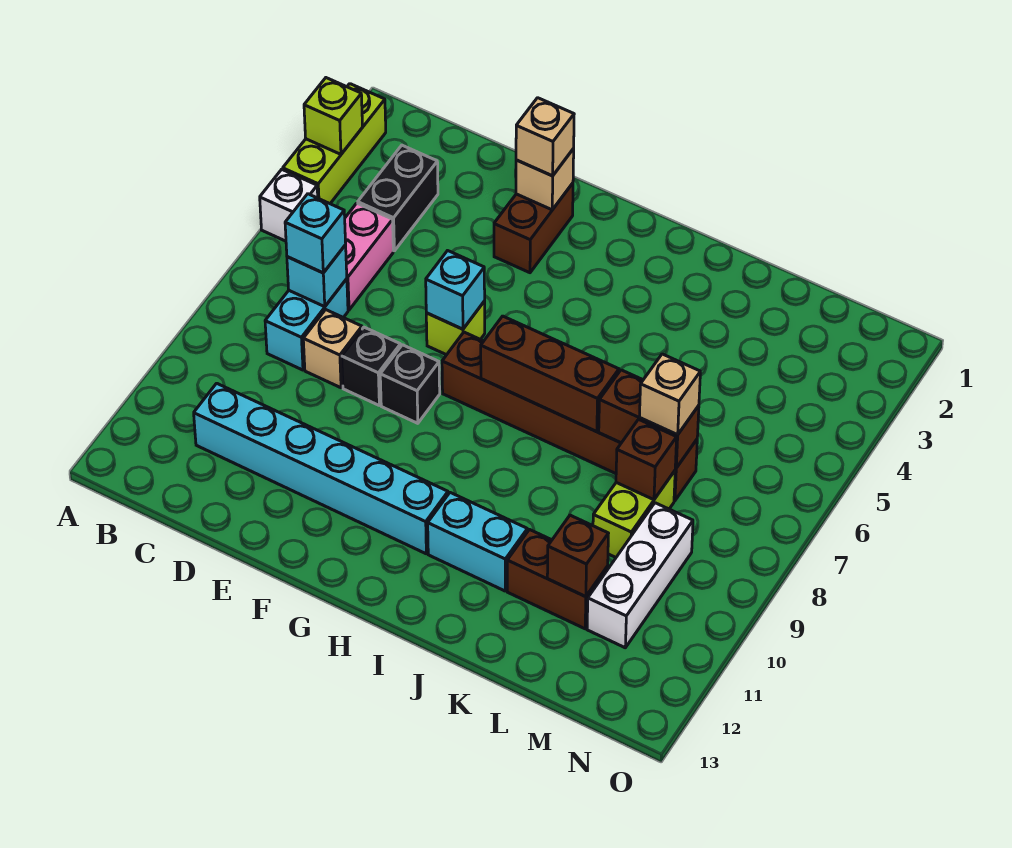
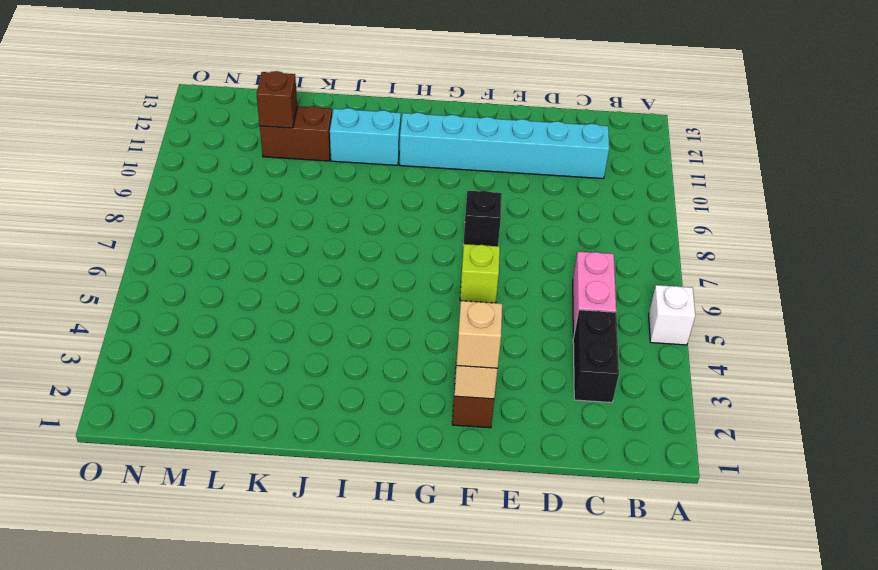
none -> lime brick A2:A4 level 1
none -> cyan brick C7:C8 level 1
none -> tan brick D8 level 1

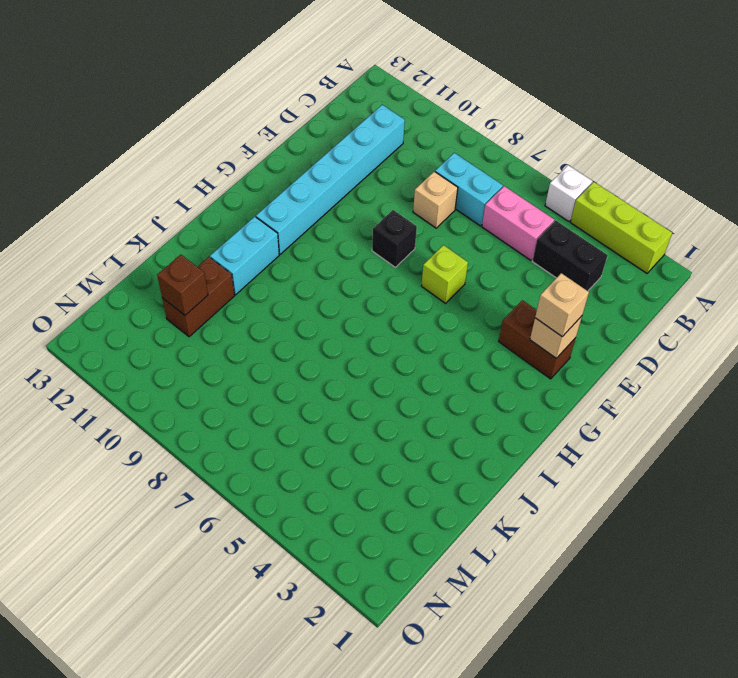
none -> black brick E8 level 1
none -> brown brick G7:L7 level 1
none -> lime brick L8:L9 level 1

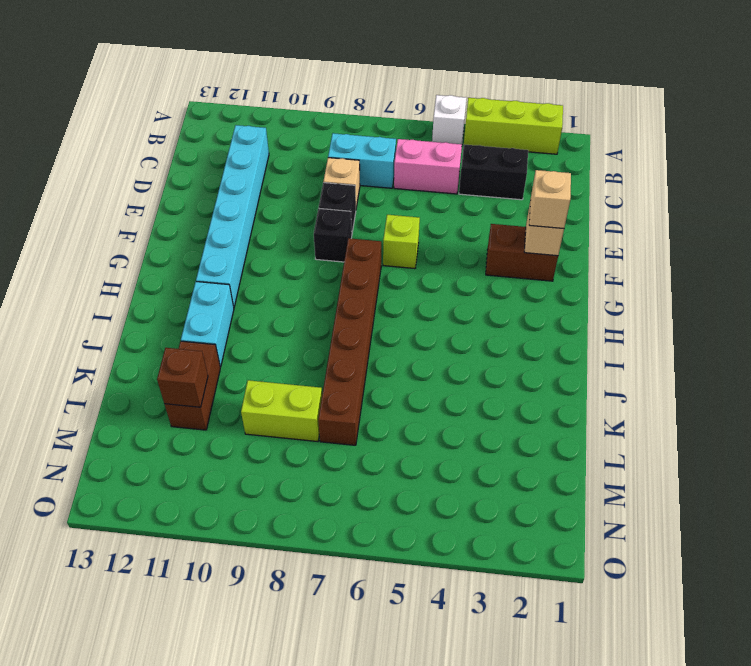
none -> white brick M9:M11 level 1
none -> lime brick A3 level 2
none -> cyan brick C7 level 2

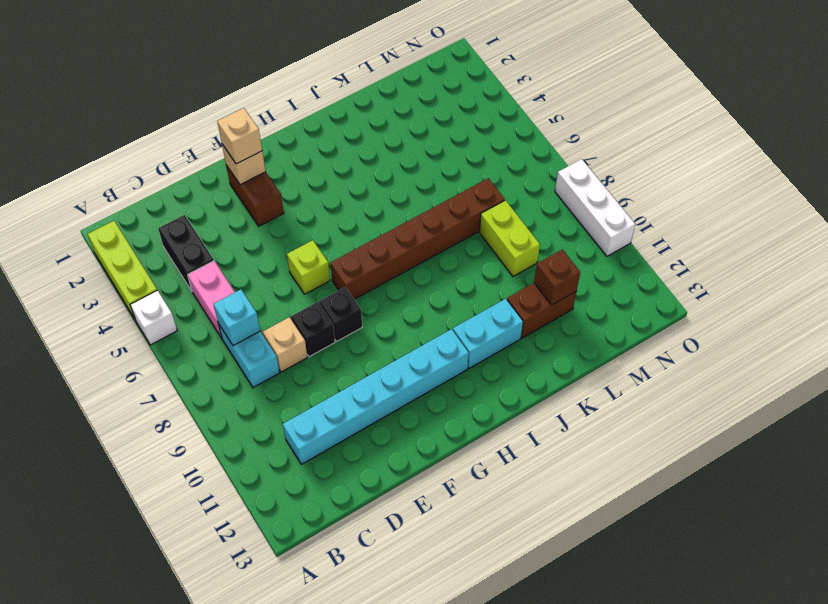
white brick O8:O10 level 1 -> white brick M9:M11 level 1
none -> lime brick A3 level 2
none -> cyan brick F6 level 2
none -> brown brick H7:J7 level 2

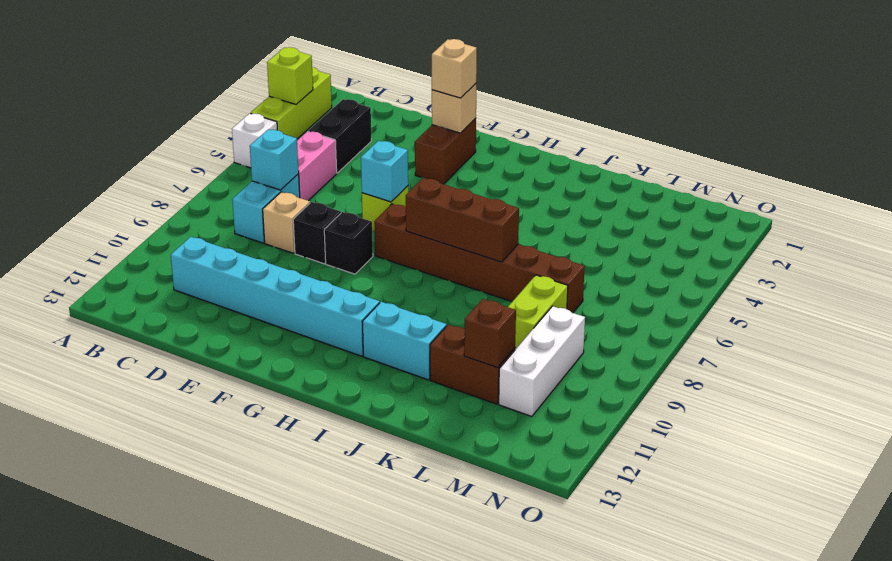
none -> brown brick K7:L7 level 2
none -> brown brick L8 level 2
none -> cyan brick C7 level 3

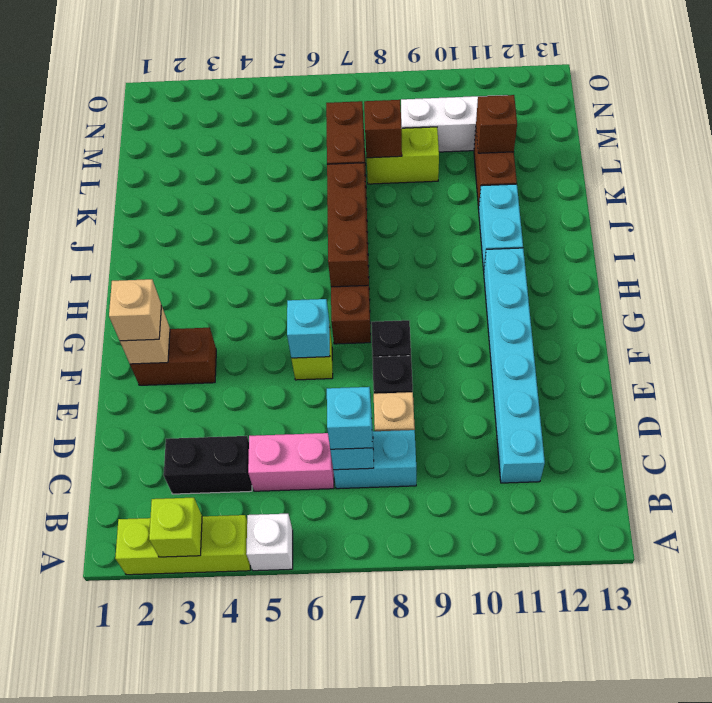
none -> tan brick L7 level 3

